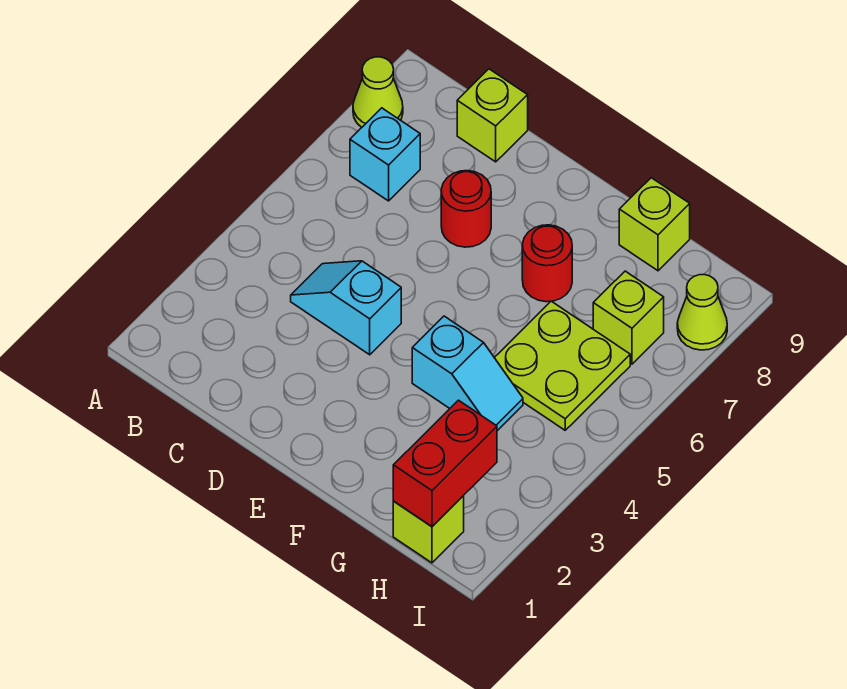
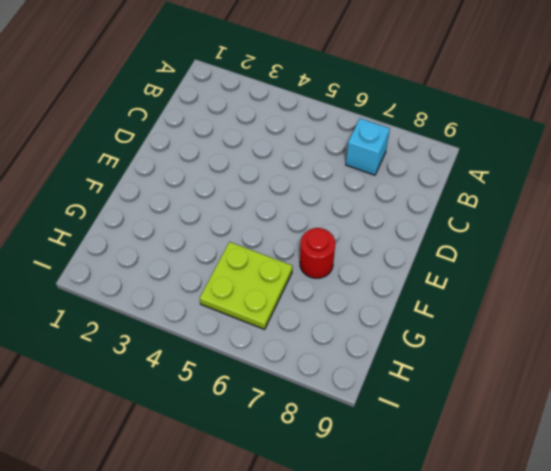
none -> lime cone A8 level 1
none -> cyan slope C4:D4 level 1 top D
none -> lime brick C9 level 1

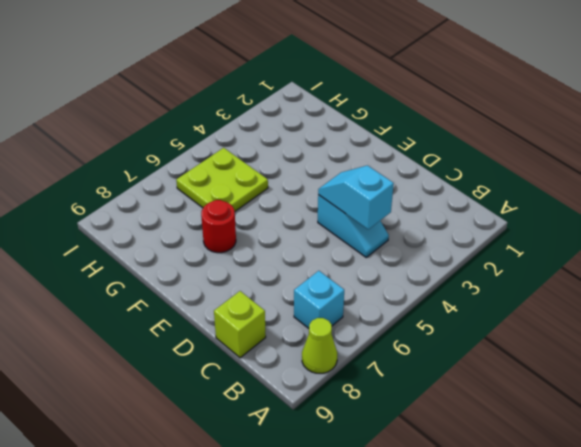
cyan slope C4:D4 level 2 top C -> cyan slope F4:G4 level 1 top F
none -> red round brick D7 level 1
none -> lime brick G9 level 1
none -> lime brick H1 level 1

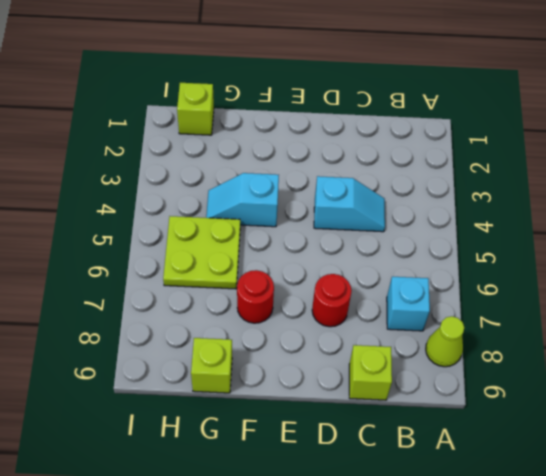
none -> lime brick H7 level 1
none -> lime cone I8 level 1
none -> red brick H1:H2 level 2

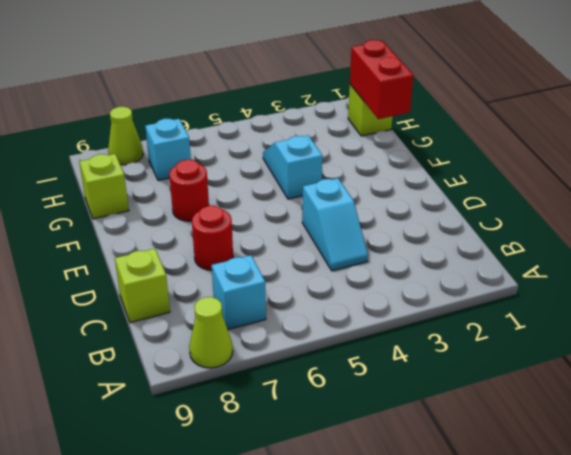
red brick G1:H1 level 2 -> red brick H1:H2 level 2
cyan brick H7 level 1 -> lime brick H7 level 1
none -> lime plate G5:H6 level 1

